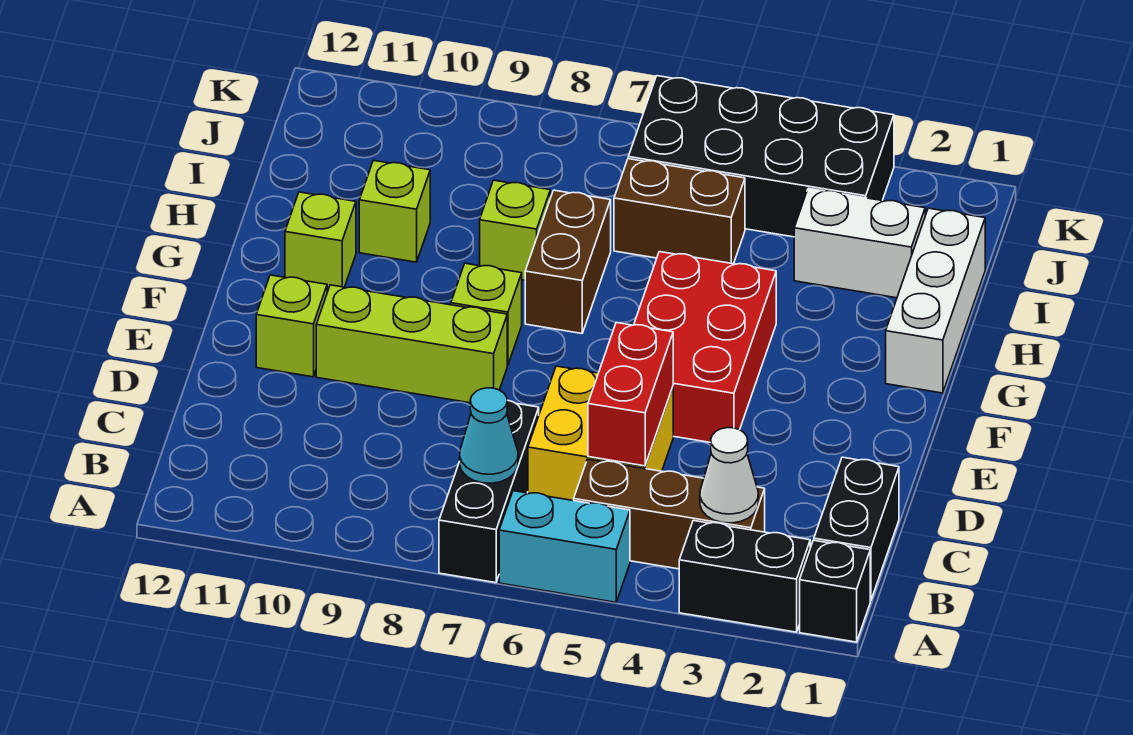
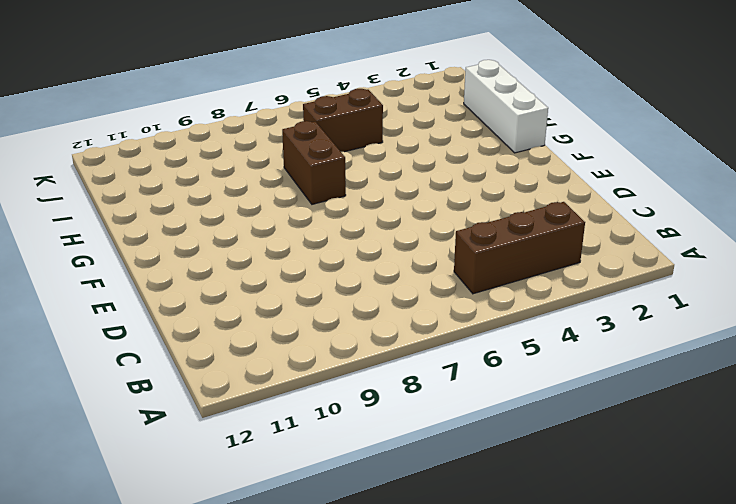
none -> black brick A1 level 1
none -> black brick A2:A3 level 1
none -> cyan brick A5:A6 level 1

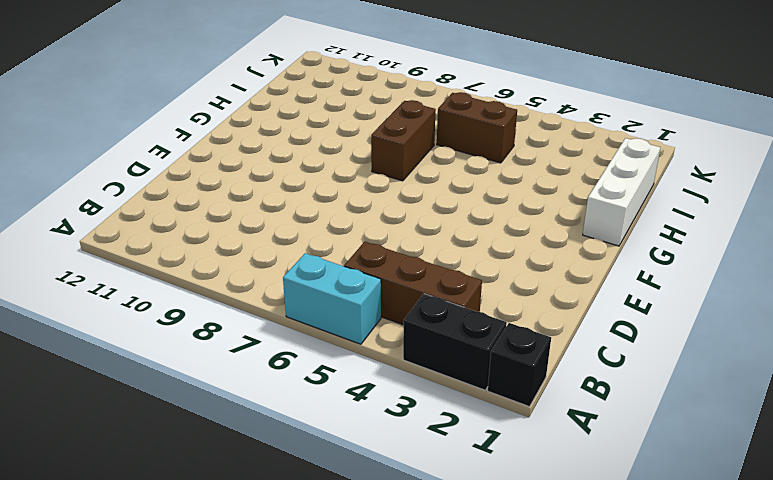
none -> black brick A7:C7 level 1
none -> black brick B1:C1 level 1
none -> yellow brick C5:D6 level 1

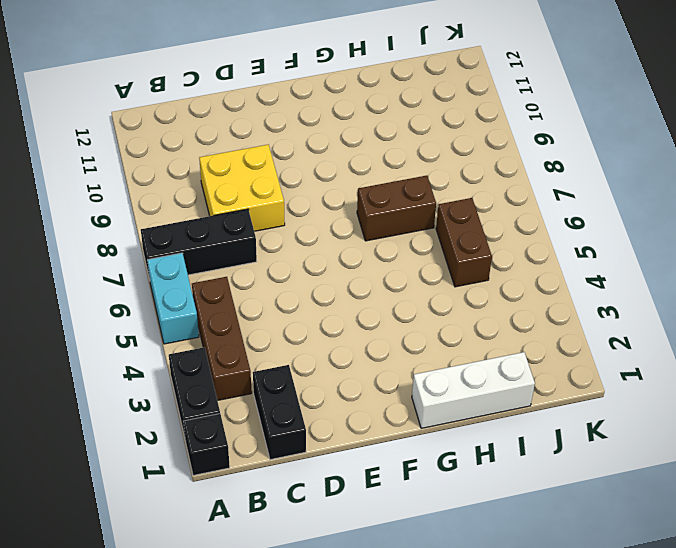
black brick C1:C2 level 1 -> black brick B1:C1 level 1
yellow brick C8:D9 level 1 -> yellow brick C5:D6 level 1
none -> red brick E4:G5 level 1
none -> lime brick E8:E10 level 1
none -> lime brick E11 level 1

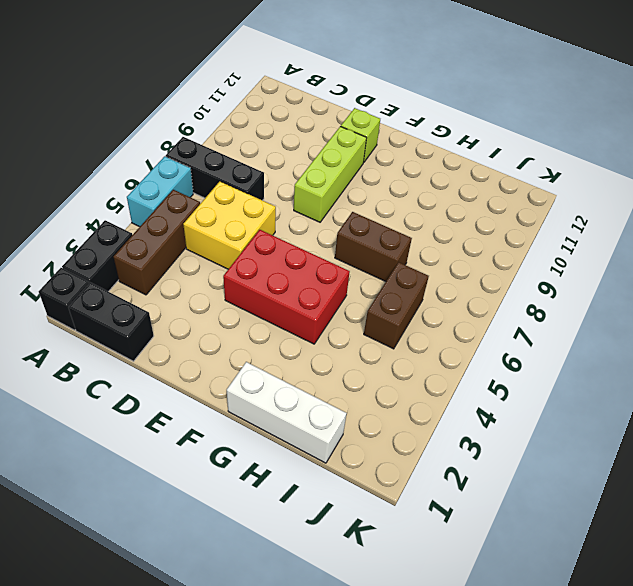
none -> lime brick F8 level 1
none -> lime brick G11 level 1
none -> lime brick H8 level 1

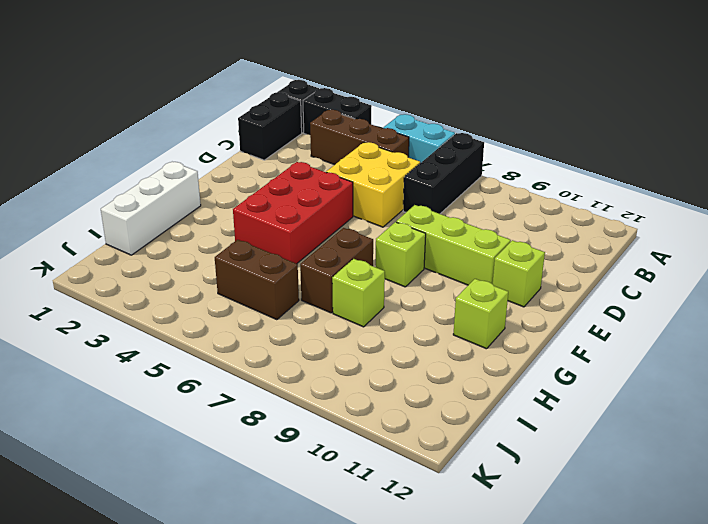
none -> lime brick H10 level 1
none -> white brick I2:I3 level 1
none -> black brick J3:K6 level 1

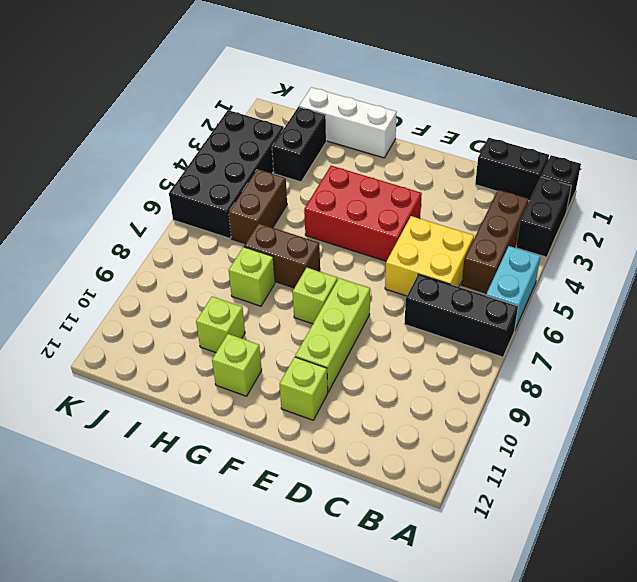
black brick I2:I3 level 1 -> white brick I2:I3 level 1
none -> white cone B3 level 2
none -> cyan cone B7 level 2
none -> red brick C5:D5 level 2

